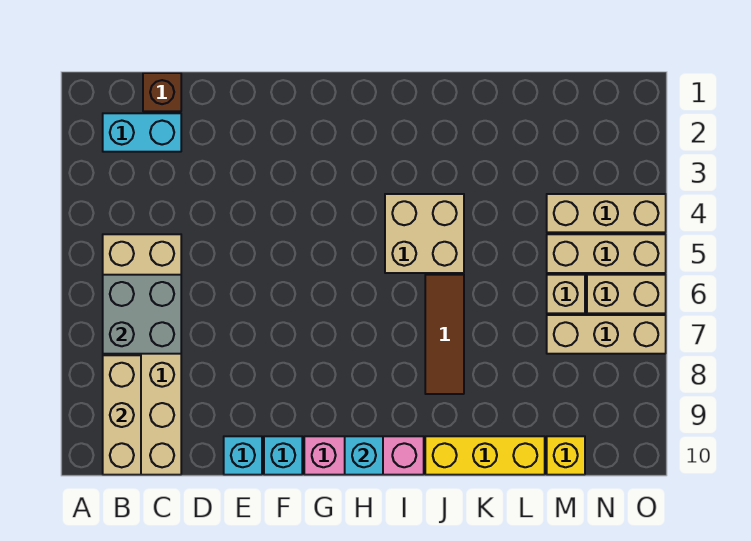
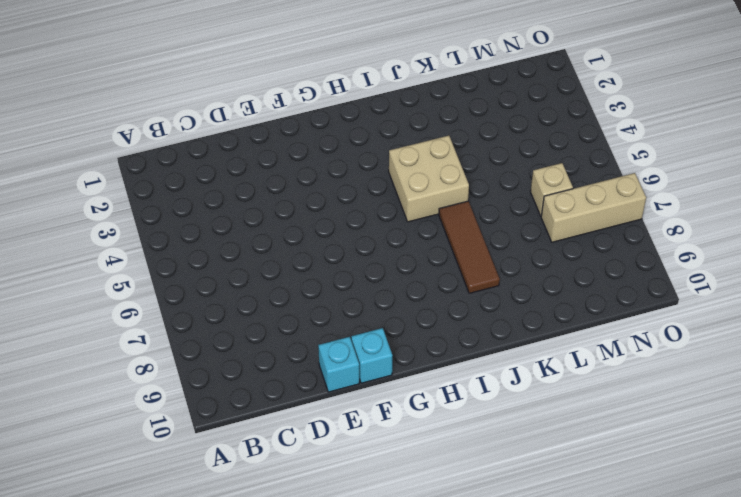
none -> cyan brick B2:C2 level 1
none -> tan brick B5:C10 level 1
none -> brown brick C1 level 1

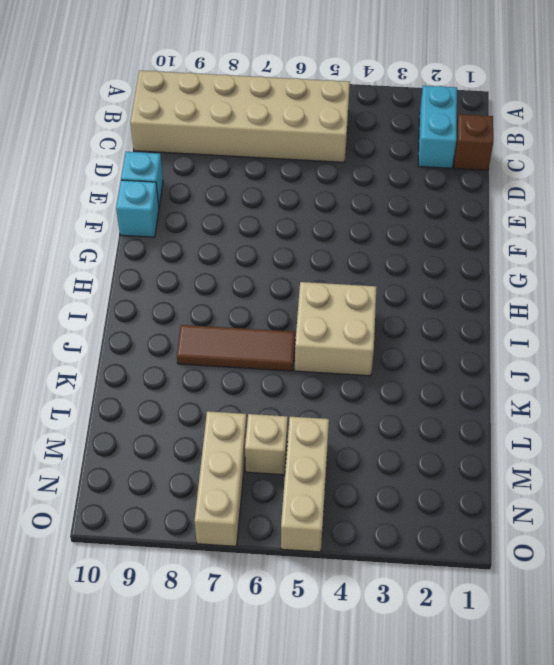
none -> pink brick G10:I10 level 1
none -> yellow brick J10:L10 level 1
none -> tan brick M4:O4 level 1

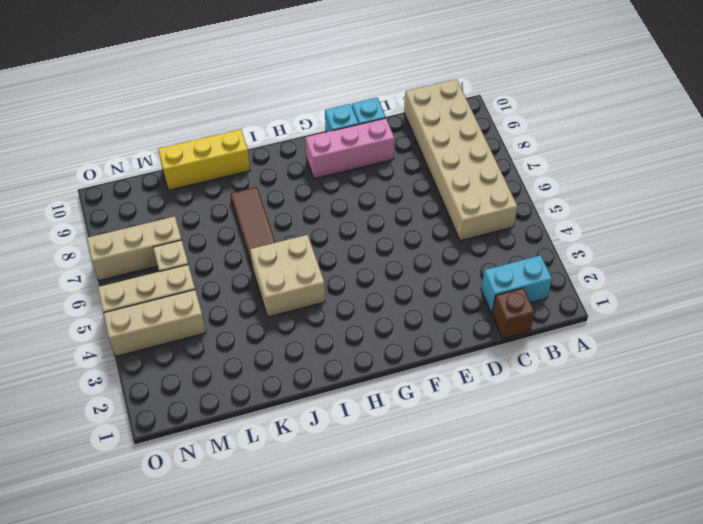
pink brick E9:G9 level 1 -> pink brick G10:I10 level 1
none -> yellow brick M10 level 1
none -> tan brick N6:O6 level 1
none -> grey brick B6:C7 level 2

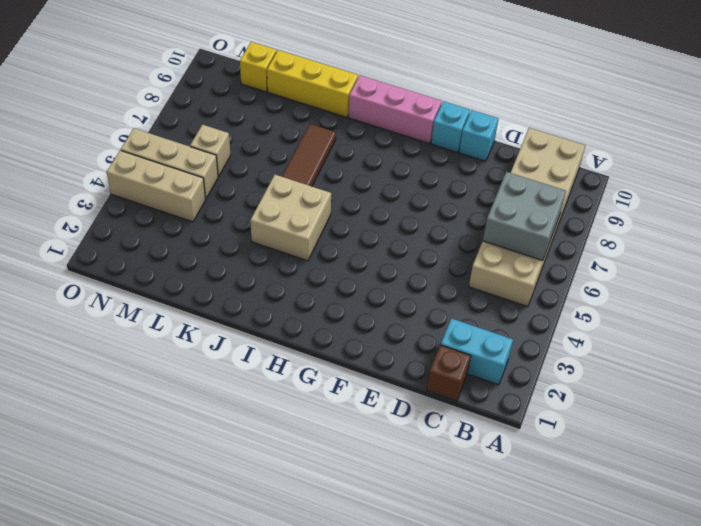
none -> tan brick M7:O7 level 1
none -> tan brick N6:O6 level 1
none -> tan brick B8:B10 level 2

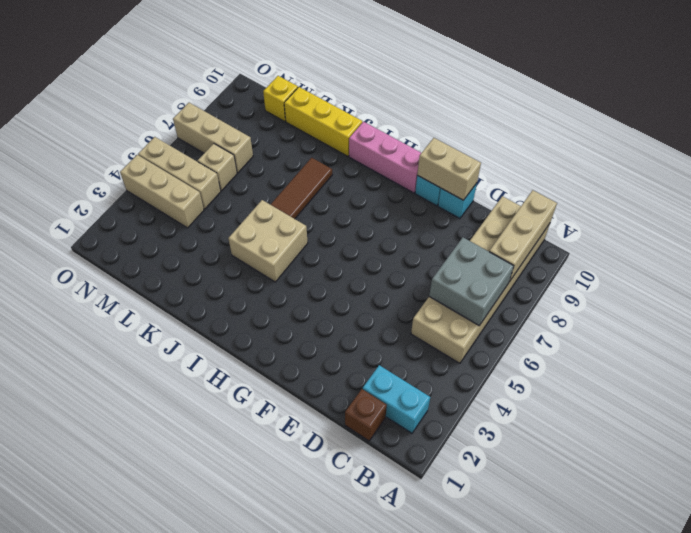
tan brick E10:F10 level 2 -> tan brick N6:O6 level 1
none -> cyan brick H10 level 2

